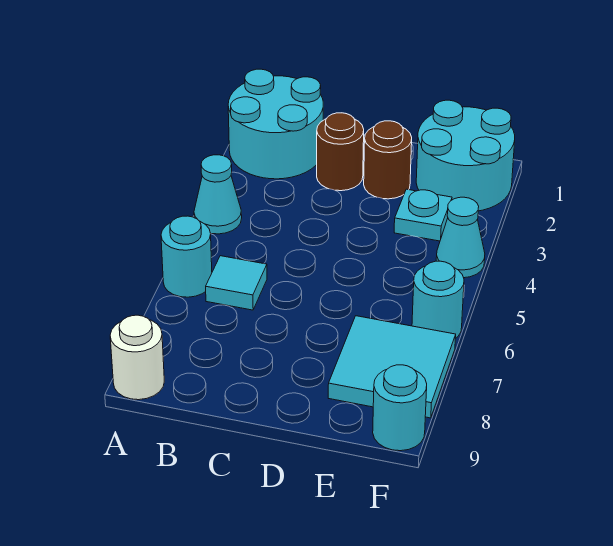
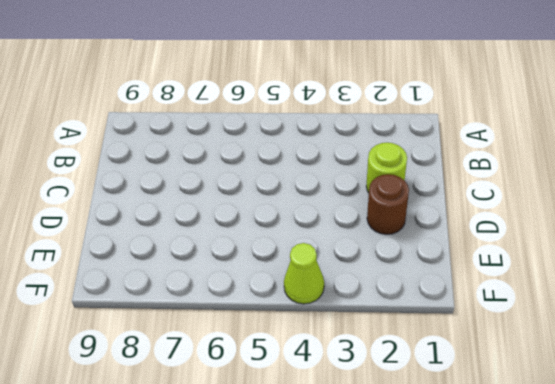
lime round brick C2 level 1 -> brown round brick C2 level 1
lime cone F4 level 1 -> cyan cone F4 level 1
none -> cyan round brick A1:B2 level 1
none -> cyan cone A4 level 1
none -> cyan round brick A6 level 1

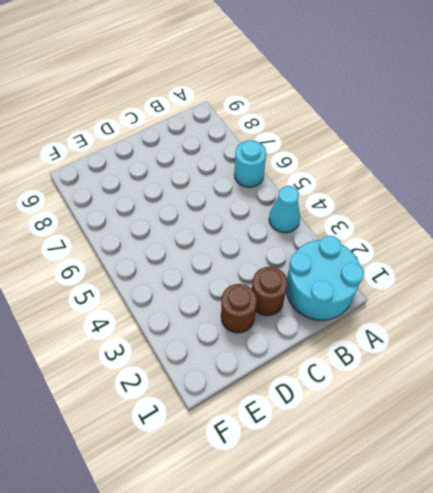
none -> white round brick A9 level 1
none -> cyan tile B6 level 1
none -> cyan round brick E1:F2 level 1

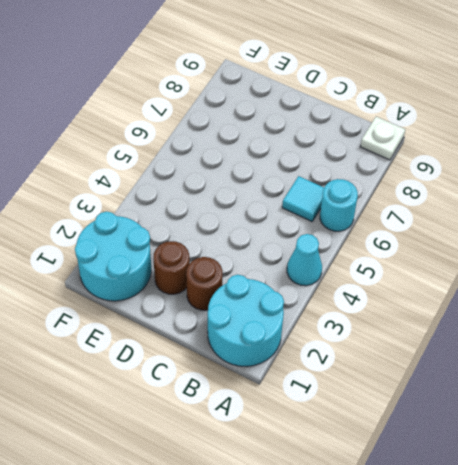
white plate A9 level 1 -> white round brick A9 level 1
none -> cyan plate E3 level 1
none -> cyan tile E7:F8 level 1
none -> cyan cone F4 level 1

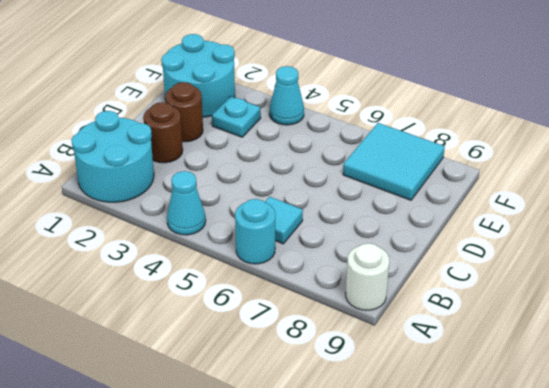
none -> cyan round brick F6 level 1
none -> cyan round brick F9 level 1

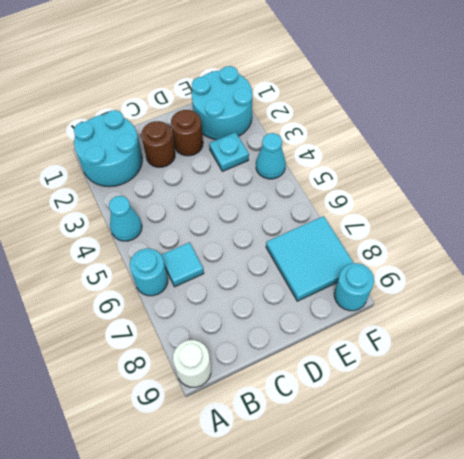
none -> cyan round brick F6 level 1

